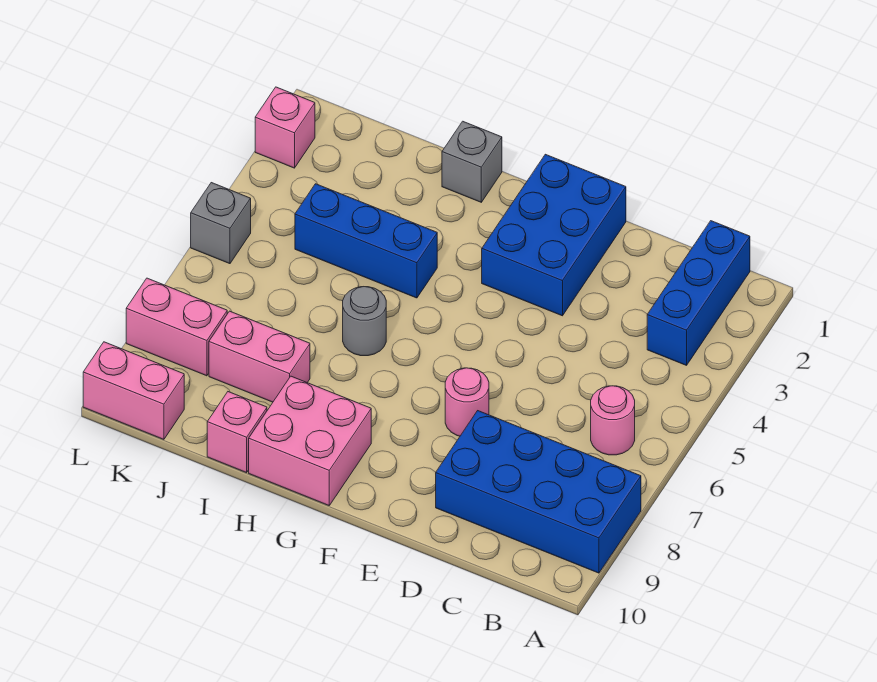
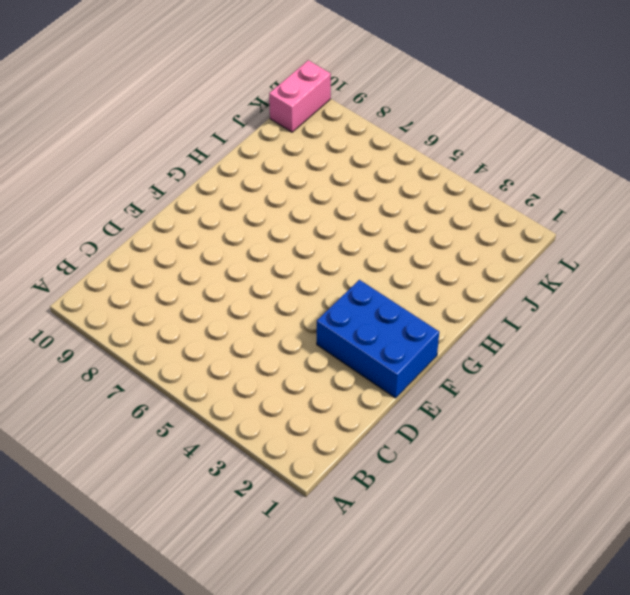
none -> blue brick A8:D9 level 1
none -> blue brick B1:B3 level 1
none -> pink round brick B6 level 1

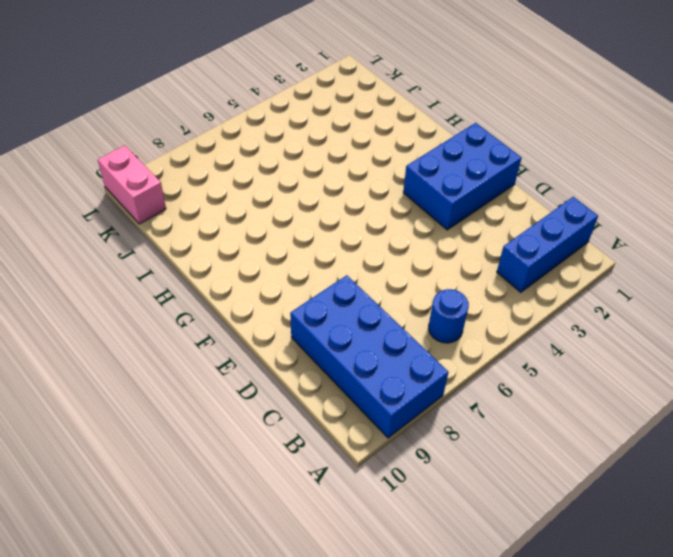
blue round brick B6 level 1 -> pink round brick B6 level 1
none -> pink round brick E7 level 1
none -> pink brick G9:H10 level 1
none -> grey brick H1 level 1

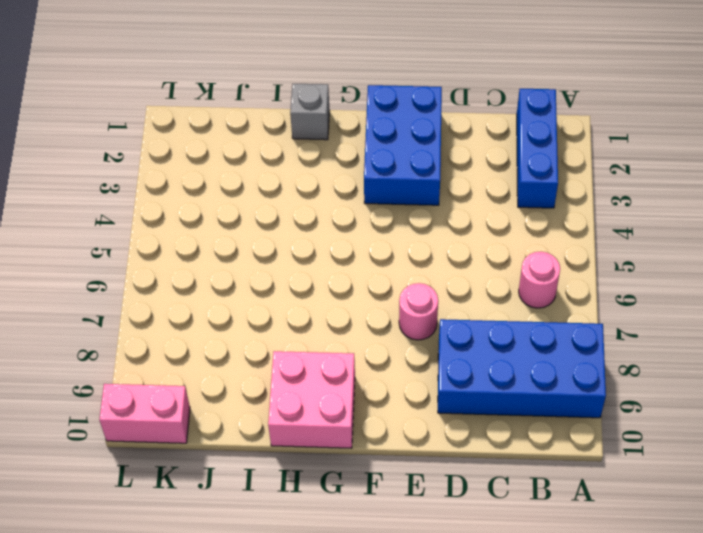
none -> blue brick H4:J4 level 1
none -> grey round brick H6 level 1
none -> pink brick I8:J8 level 1

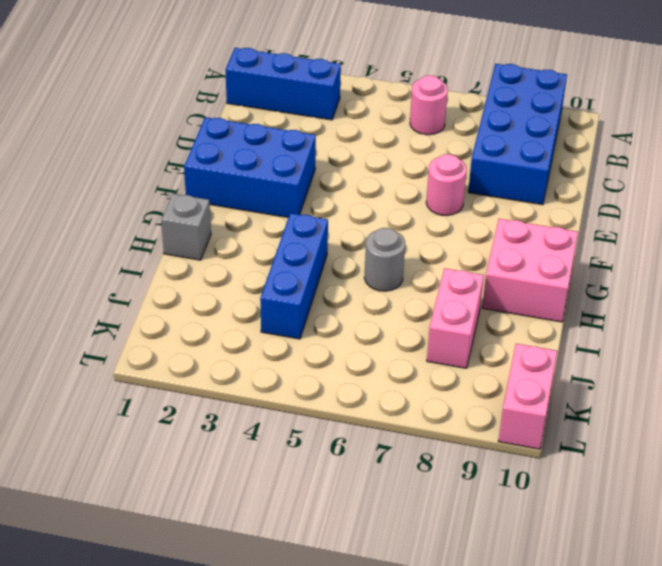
none -> pink brick I10 level 1
none -> pink brick K8:L8 level 1
none -> pink brick L2 level 1

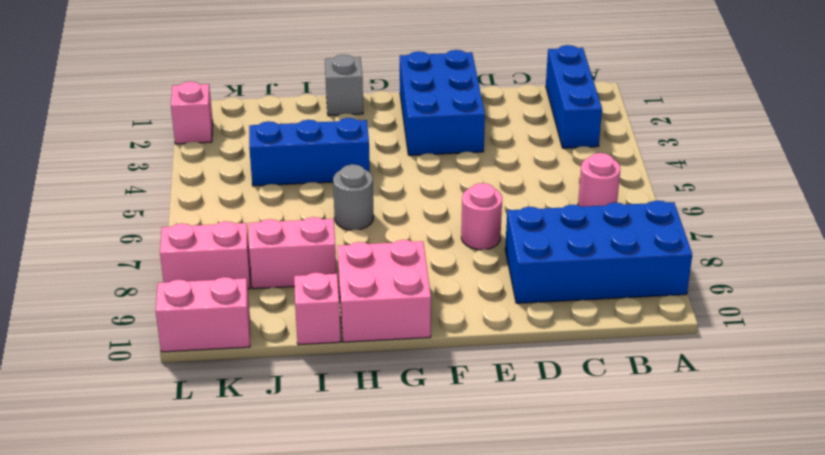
none -> grey brick L5 level 1

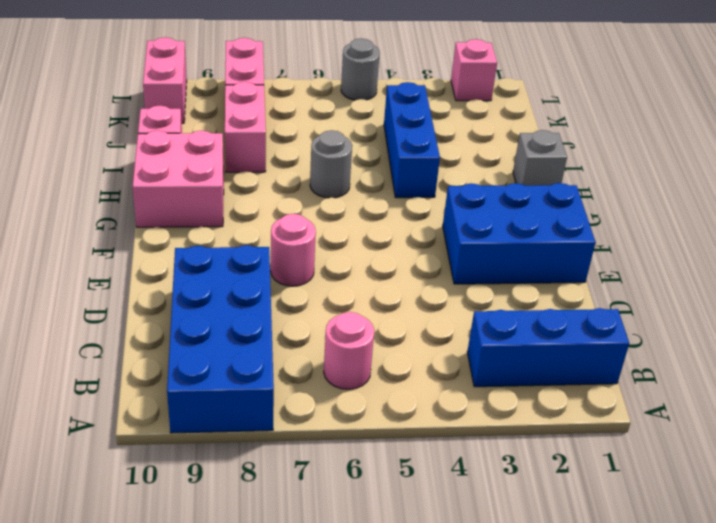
grey round brick L5 level 1 -> grey brick L5 level 1

